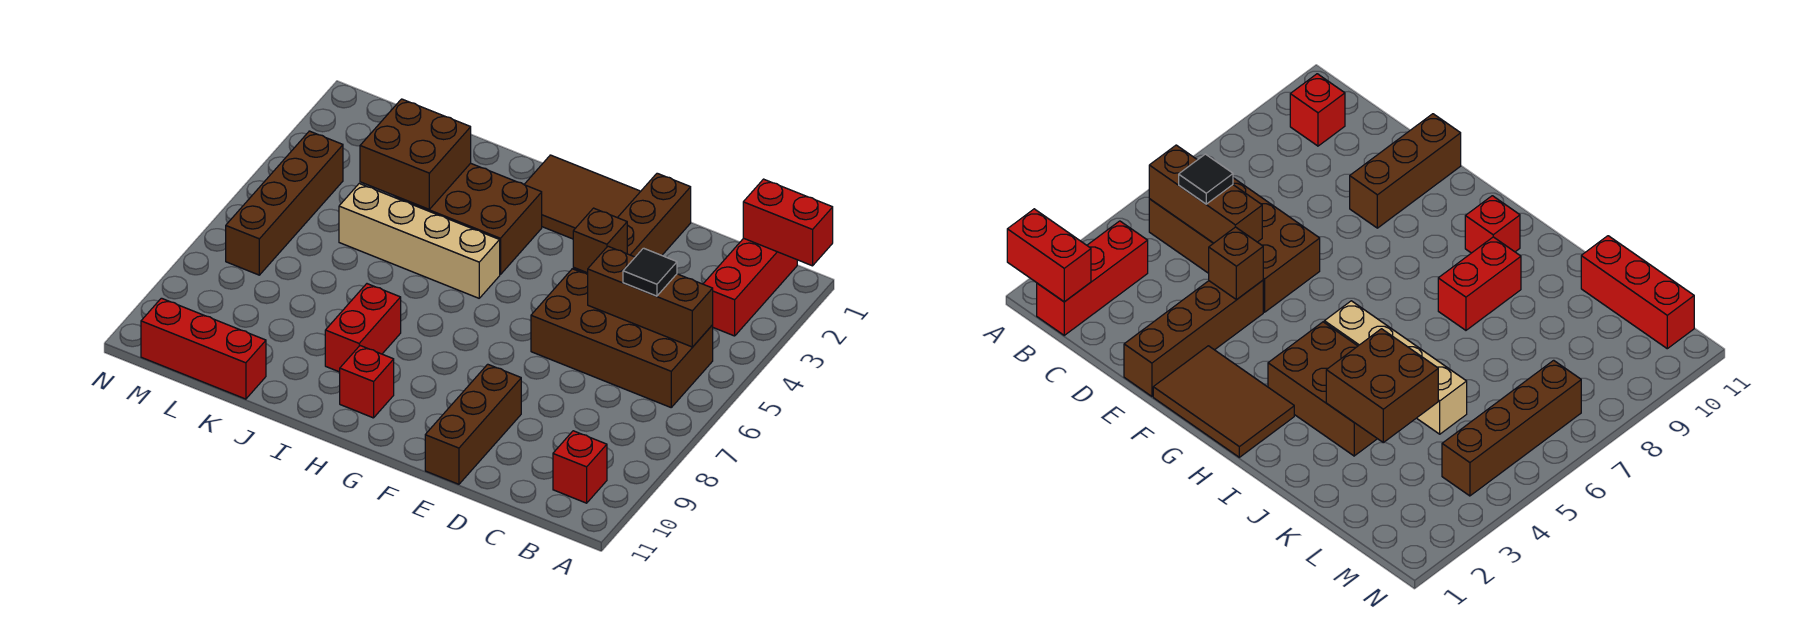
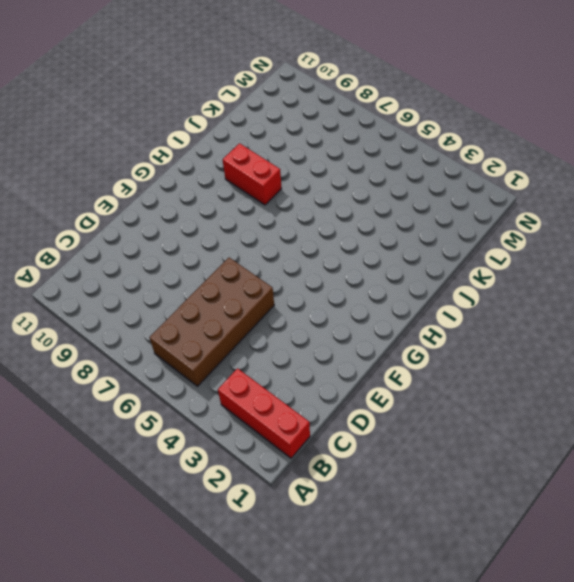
none -> red brick B10 level 1
none -> brown brick E1:E4 level 1
none -> brown brick E9:E11 level 1

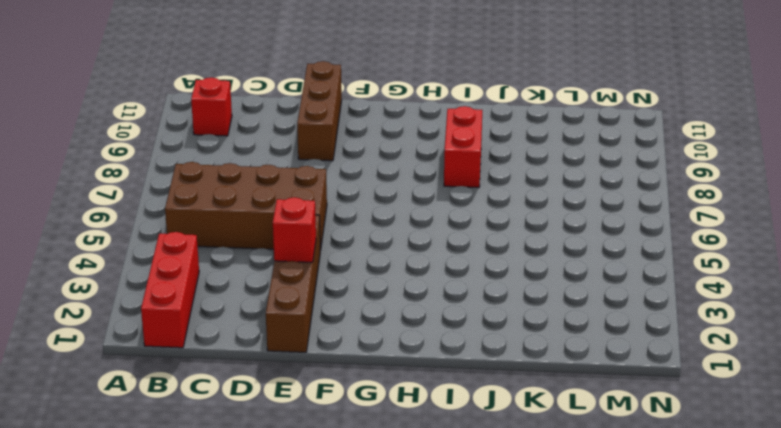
red brick E3 level 2 -> red brick H10 level 1
none -> brown tile F1:H2 level 1
none -> brown brick H3:J4 level 1
none -> tan brick H5:K5 level 1

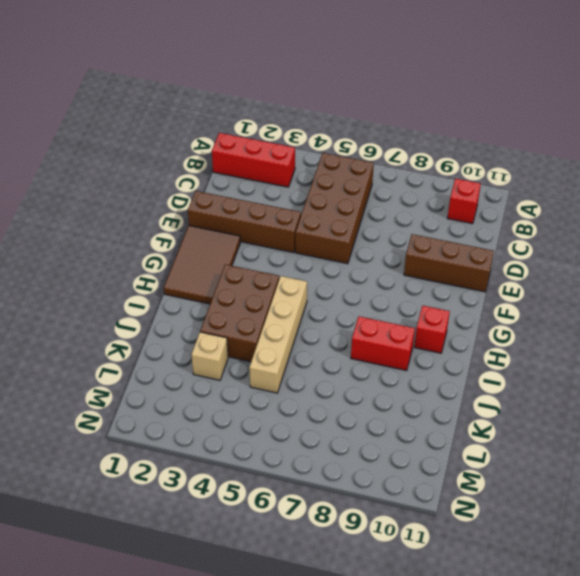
tan brick K3 level 1 -> none
none -> red brick K11:M11 level 1
none -> brown brick M4:M7 level 1
none -> red brick A1:B1 level 2

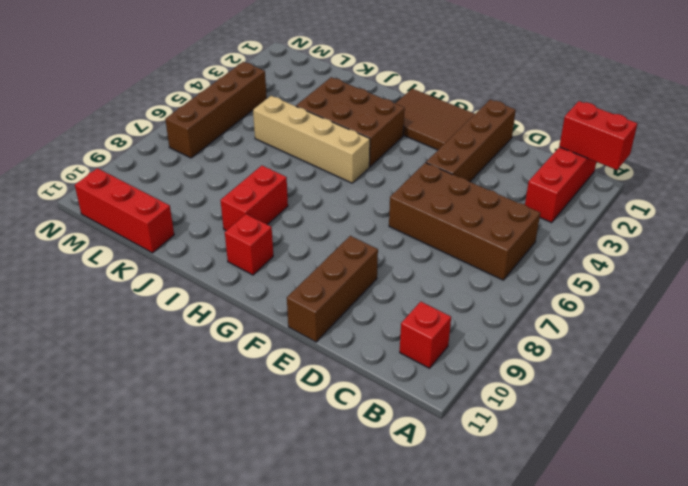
none -> brown brick B5:D5 level 2
none -> brown brick E4 level 2
none -> brown brick J3:K4 level 2

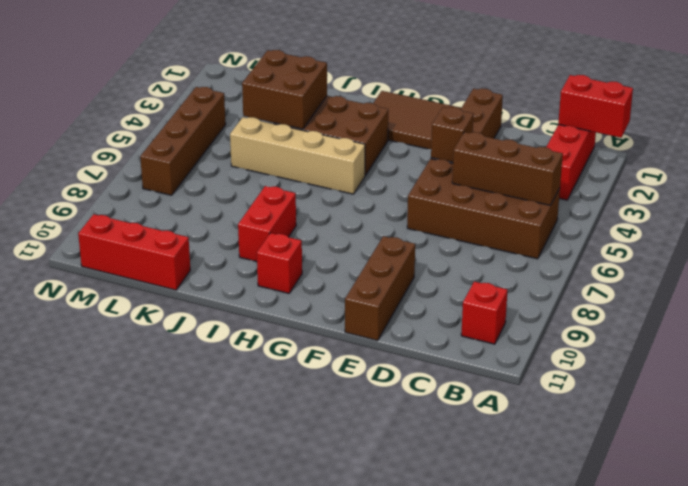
none -> black tile C5 level 3

